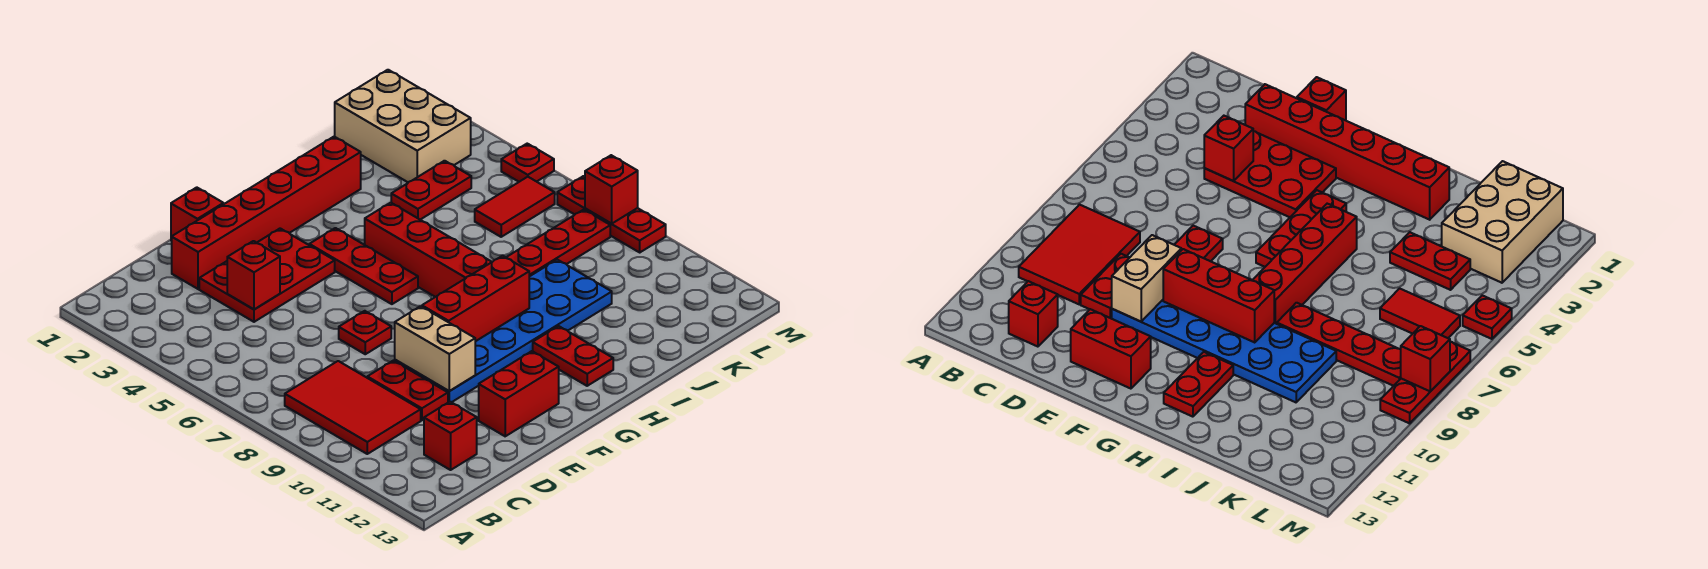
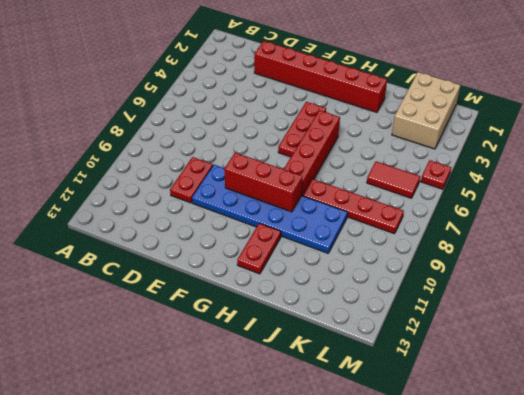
none -> red tile B8:C10 level 1
none -> red brick C12 level 1
none -> red plate D3:F4 level 1

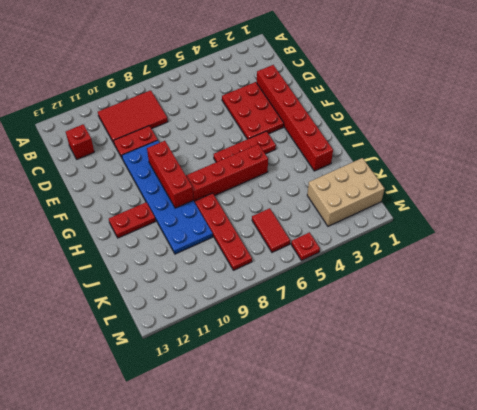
none -> red brick E1 level 1
none -> red plate E7 level 1
none -> red brick E12:F12 level 1

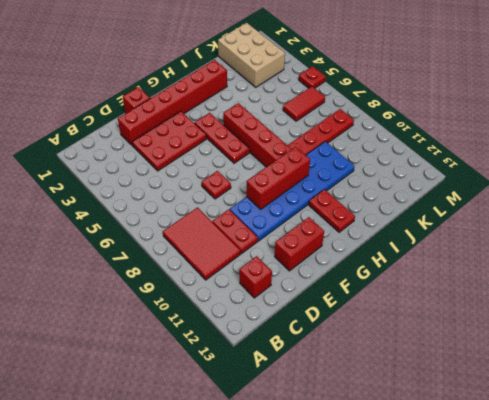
none -> red plate J4:K4 level 1
none -> red plate M7:M9 level 1
none -> red brick D4 level 2

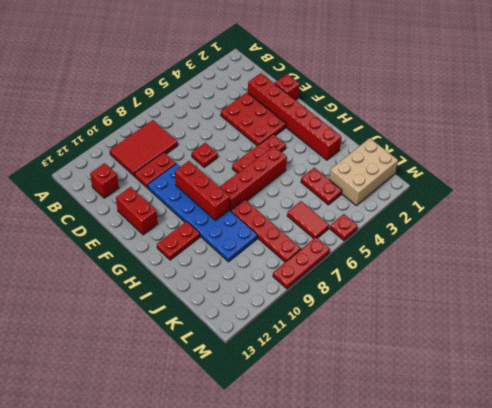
none -> red brick D4 level 2
none -> tan brick E9:E10 level 2
none -> red brick M8 level 2

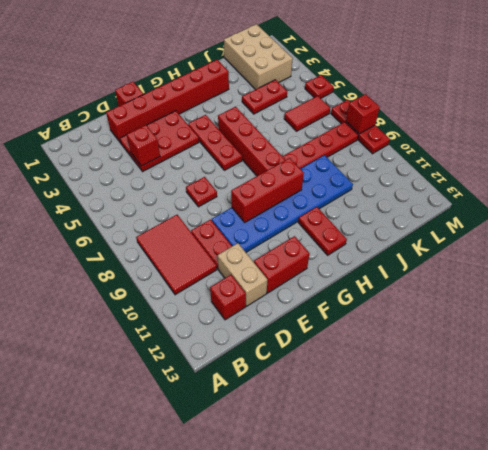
tan brick D11:D12 level 1 -> tan brick E9:E10 level 2

